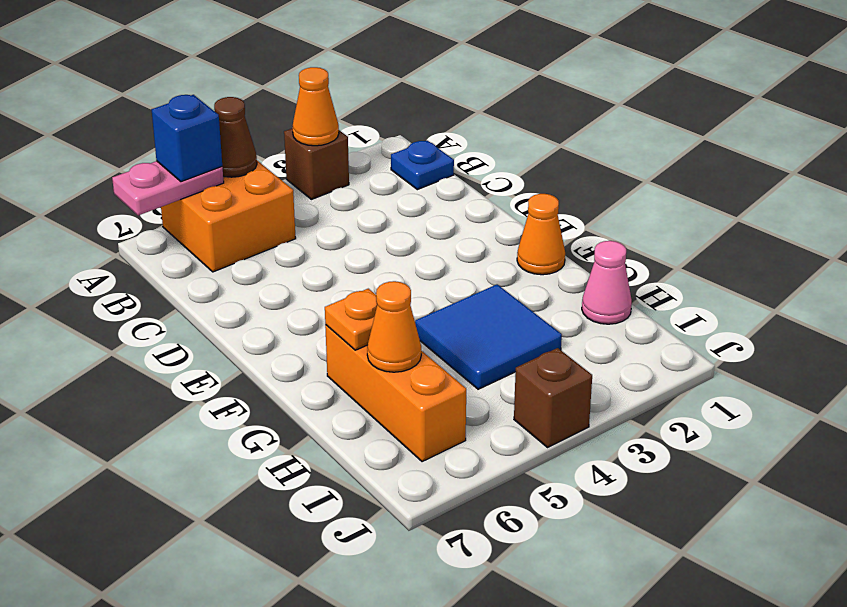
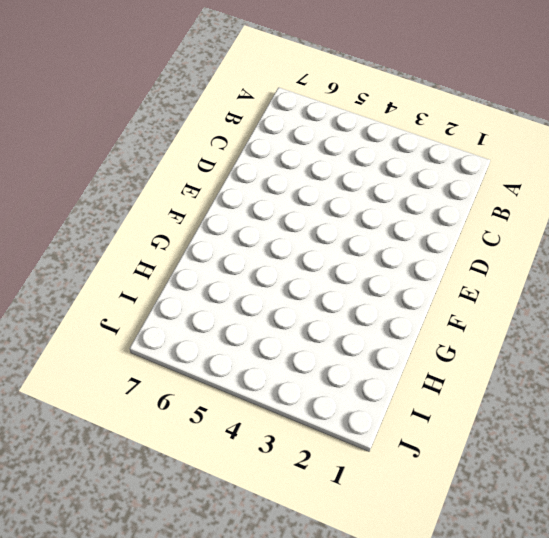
none -> brown brick A3 level 1
none -> orange brick A5:B6 level 1
none -> blue plate B1 level 1

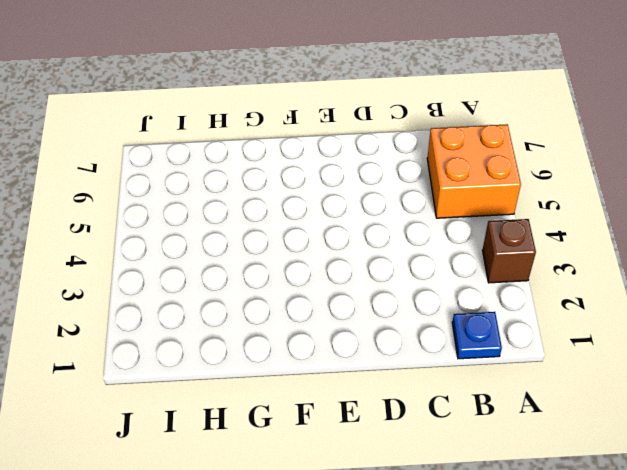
none -> orange cone F1 level 1
none -> blue tile G3:H4 level 1
none -> orange brick G6:I6 level 1

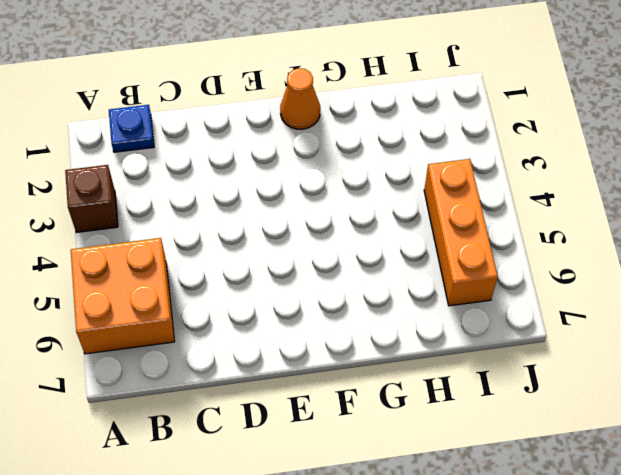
orange brick I4:I6 level 1 -> orange brick G6:I6 level 1
none -> blue tile G3:H4 level 1
none -> pink cone H1 level 1
none -> brown brick J4 level 1

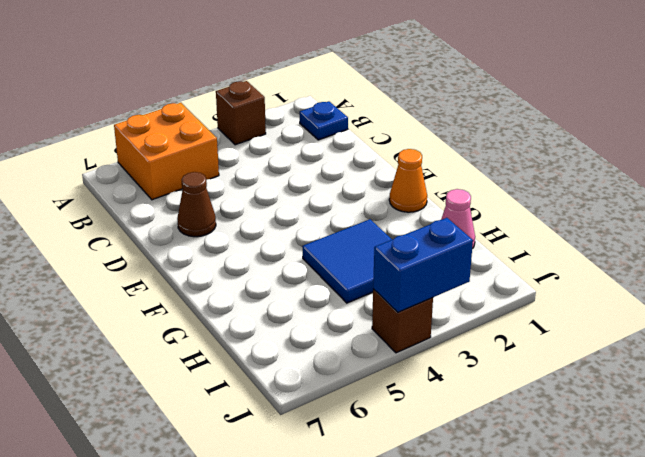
brown cone D6 level 1 -> brown cone A5 level 2
blue brick J3:J4 level 2 -> none
none -> orange brick G6:I6 level 1
none -> orange cone A3 level 2
none -> pink plate A6:A7 level 2

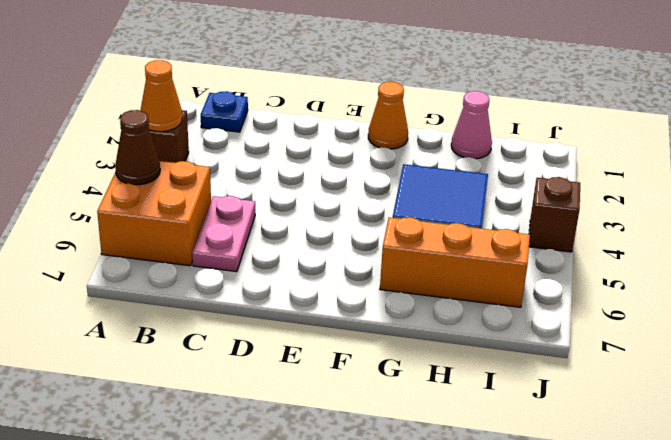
pink plate C5:C6 level 1 -> pink plate A6:A7 level 2
none -> orange plate G6 level 2
none -> orange cone H6 level 2
none -> blue brick A6 level 3

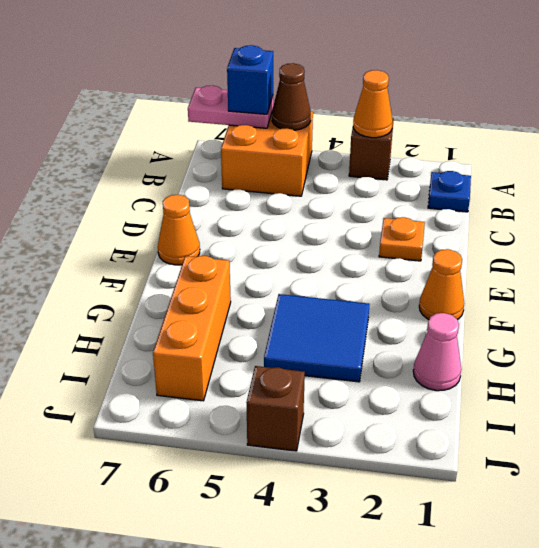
orange plate D2 level 1 -> orange plate G6 level 2
orange cone E7 level 1 -> orange cone H6 level 2

